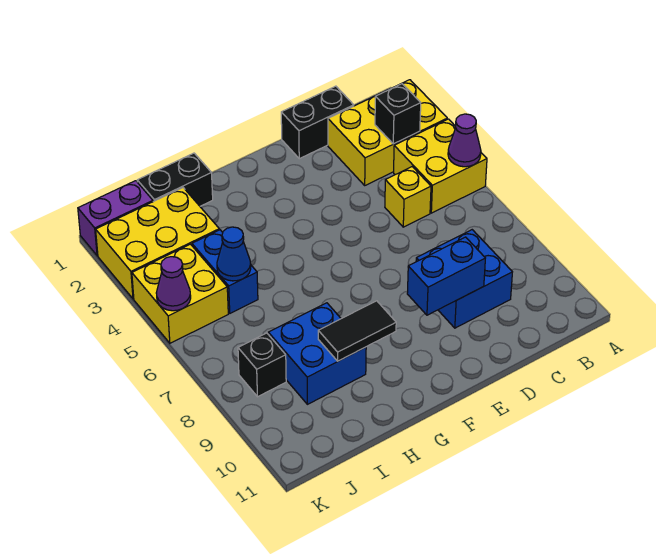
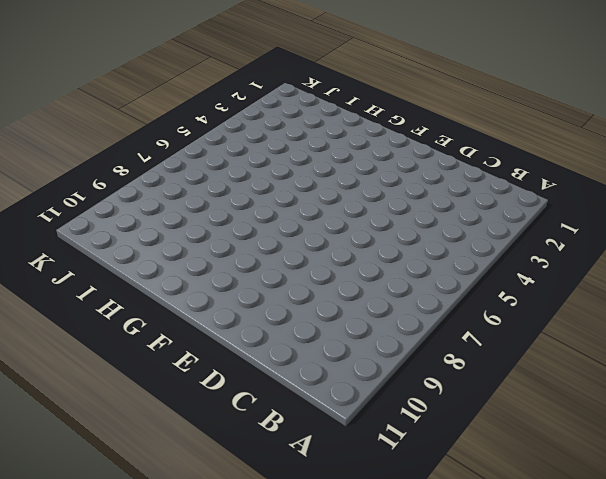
none -> yellow brick A2:C3 level 1
none -> yellow brick A4:B5 level 1
none -> black brick C1:D1 level 1

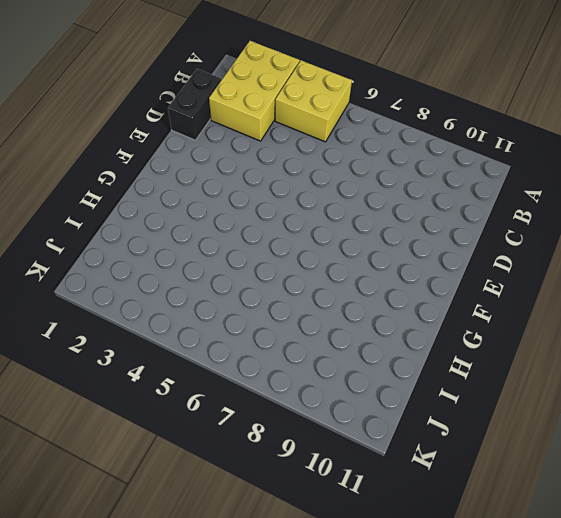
none -> yellow brick C5 level 1
none -> blue brick C8:D9 level 1
none -> black brick H1:I1 level 1

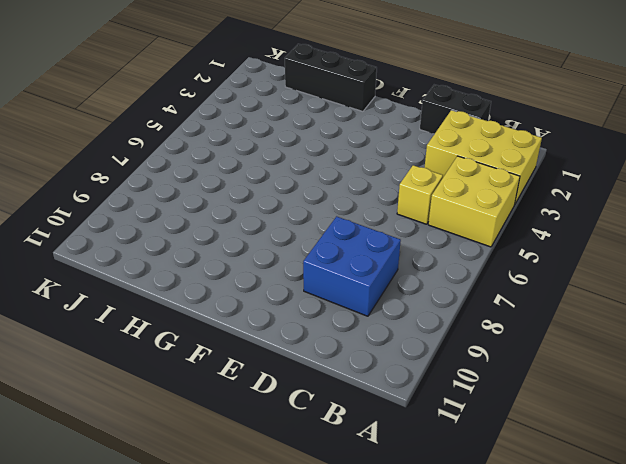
black brick G1:I1 level 1 -> black brick H1:I1 level 1
none -> blue brick H8:I9 level 1
none -> yellow brick I2:K3 level 1
none -> blue brick I4:I5 level 1

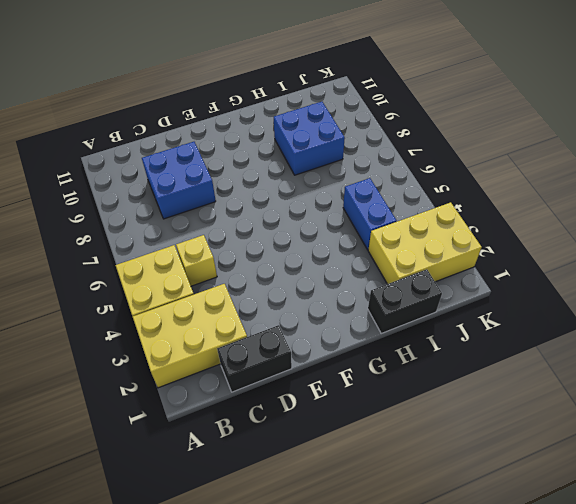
none -> purple brick J1:K1 level 1
none -> yellow brick J4:K5 level 1
none -> black brick J8 level 1

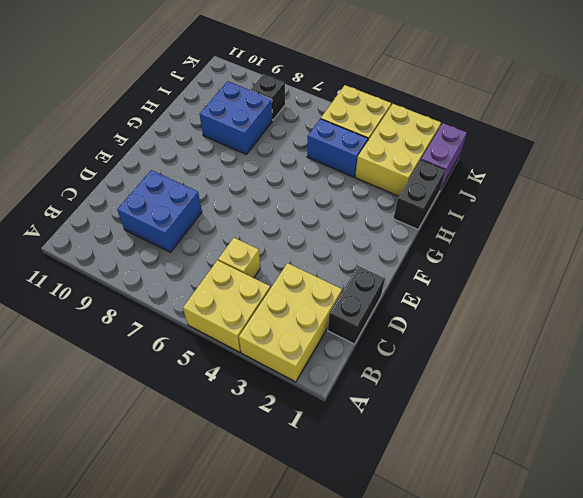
none -> purple cone A5 level 2
none -> black brick B3 level 2
none -> blue brick D9:E9 level 2

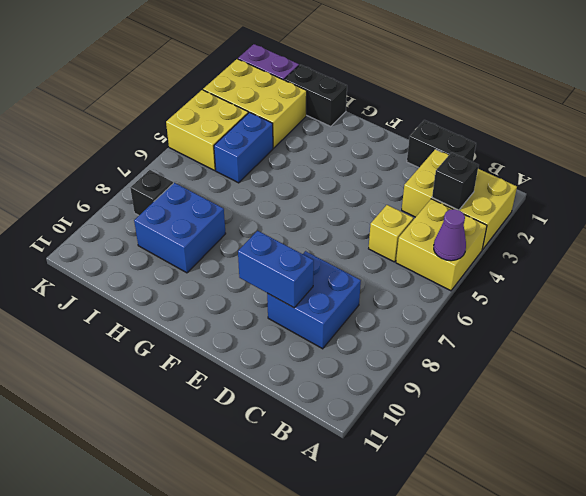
none -> black tile G9:H9 level 2
none -> blue cone I5 level 2
none -> purple cone K5 level 2

